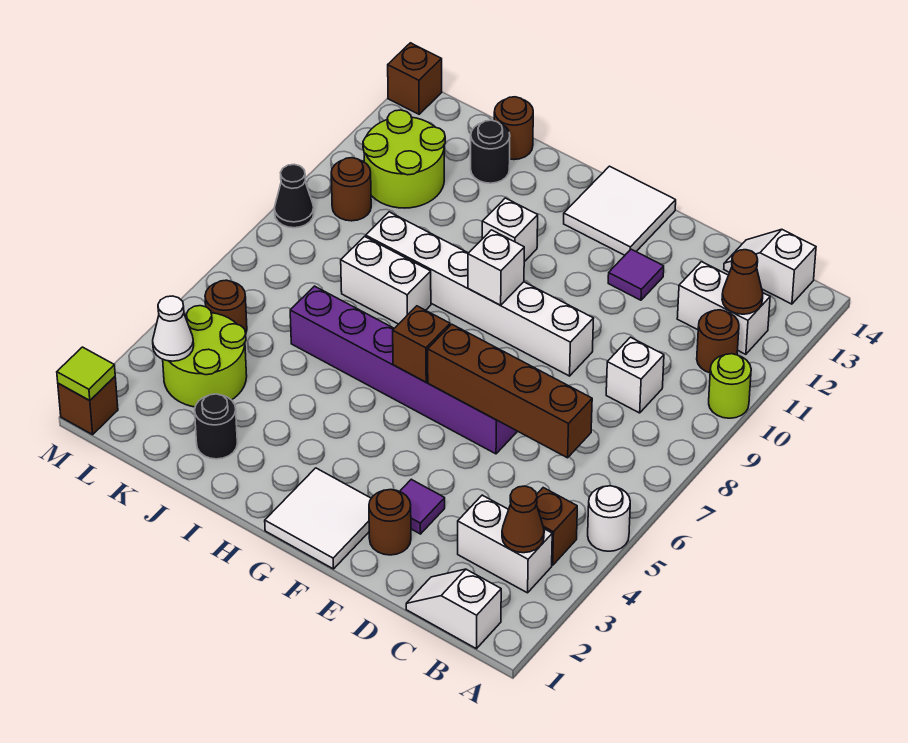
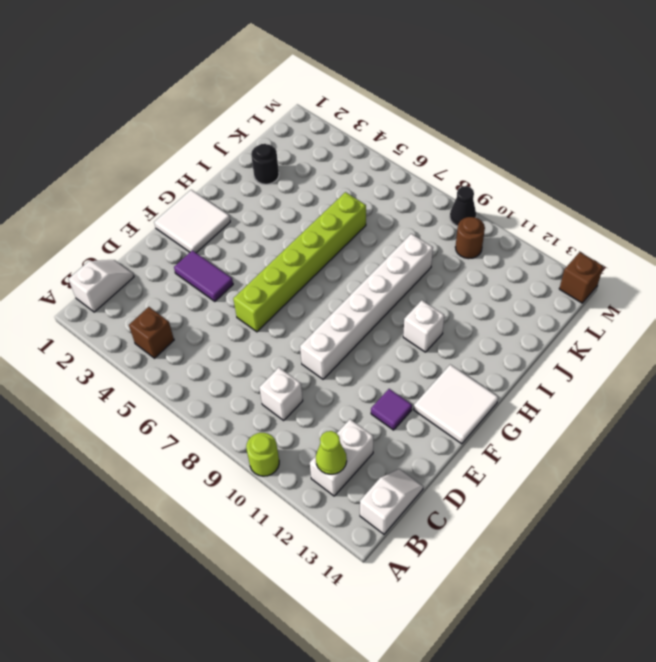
lime cone B12 level 2 -> brown cone B12 level 2
purple tile E3:E4 level 1 -> purple tile E3 level 1
lime brick E6:J6 level 1 -> purple brick E6:J6 level 1
none -> white round brick A5 level 1
none -> white brick B3:C3 level 1
none -> brown round brick B11 level 1
none -> brown round brick E2 level 1

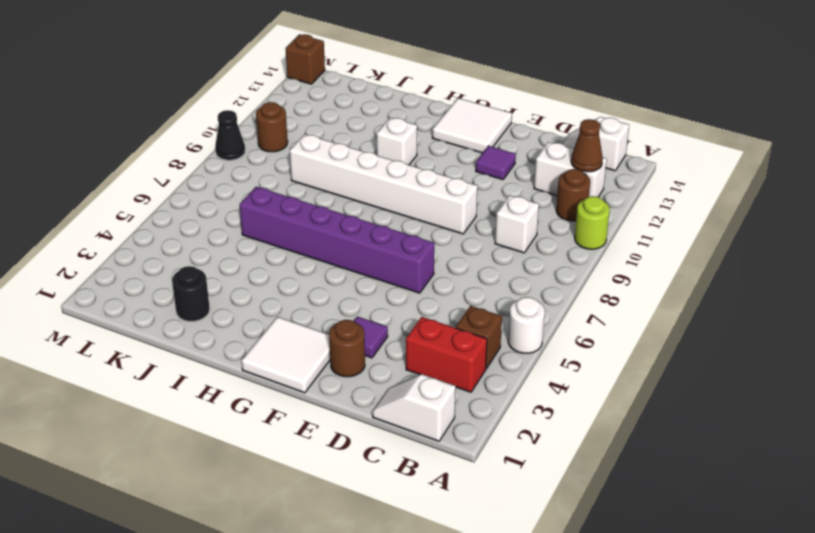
red brick B3:C3 level 1 -> white brick B3:C3 level 1
none -> white brick I8:J8 level 1
none -> black round brick J13 level 1
none -> brown round brick J14 level 1
none -> lime round brick K3:L4 level 1

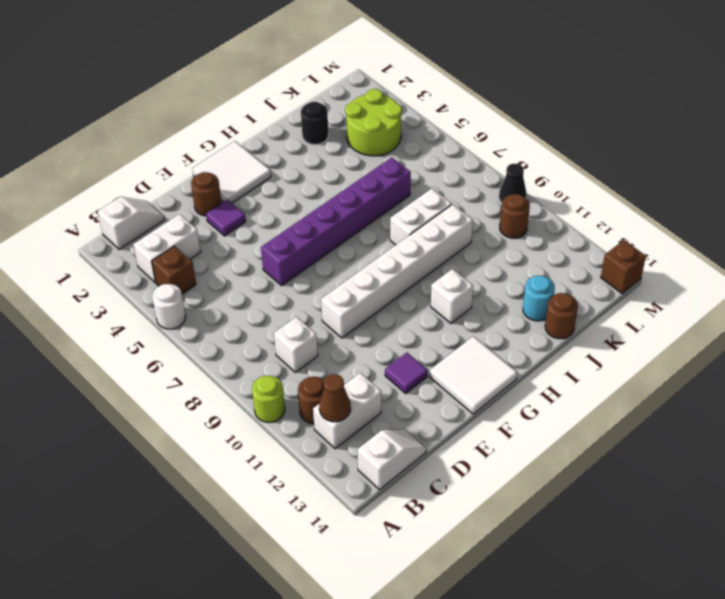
cyan round brick J13 level 1 -> black round brick J13 level 1
none -> lime round brick K11:L12 level 1
none -> brown round brick L5 level 1
none -> brown brick M1 level 1
none -> brown cone B3 level 2

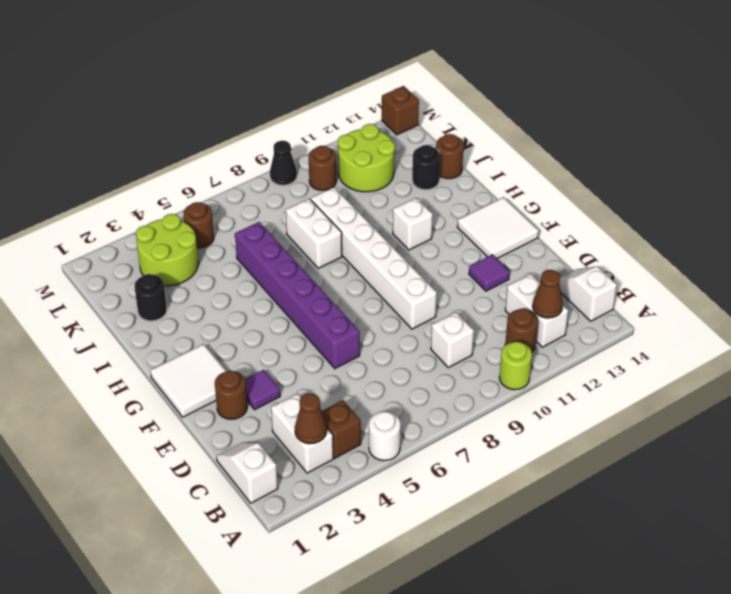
none -> brown brick M1 level 1
none -> brown brick C6:F6 level 2
none -> brown brick G6 level 2
none -> white brick G9 level 2

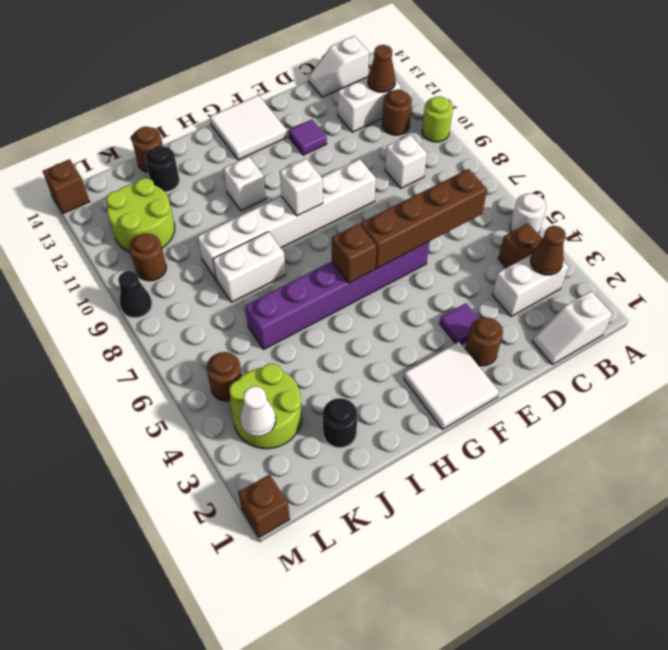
none -> lime tile M1 level 2

